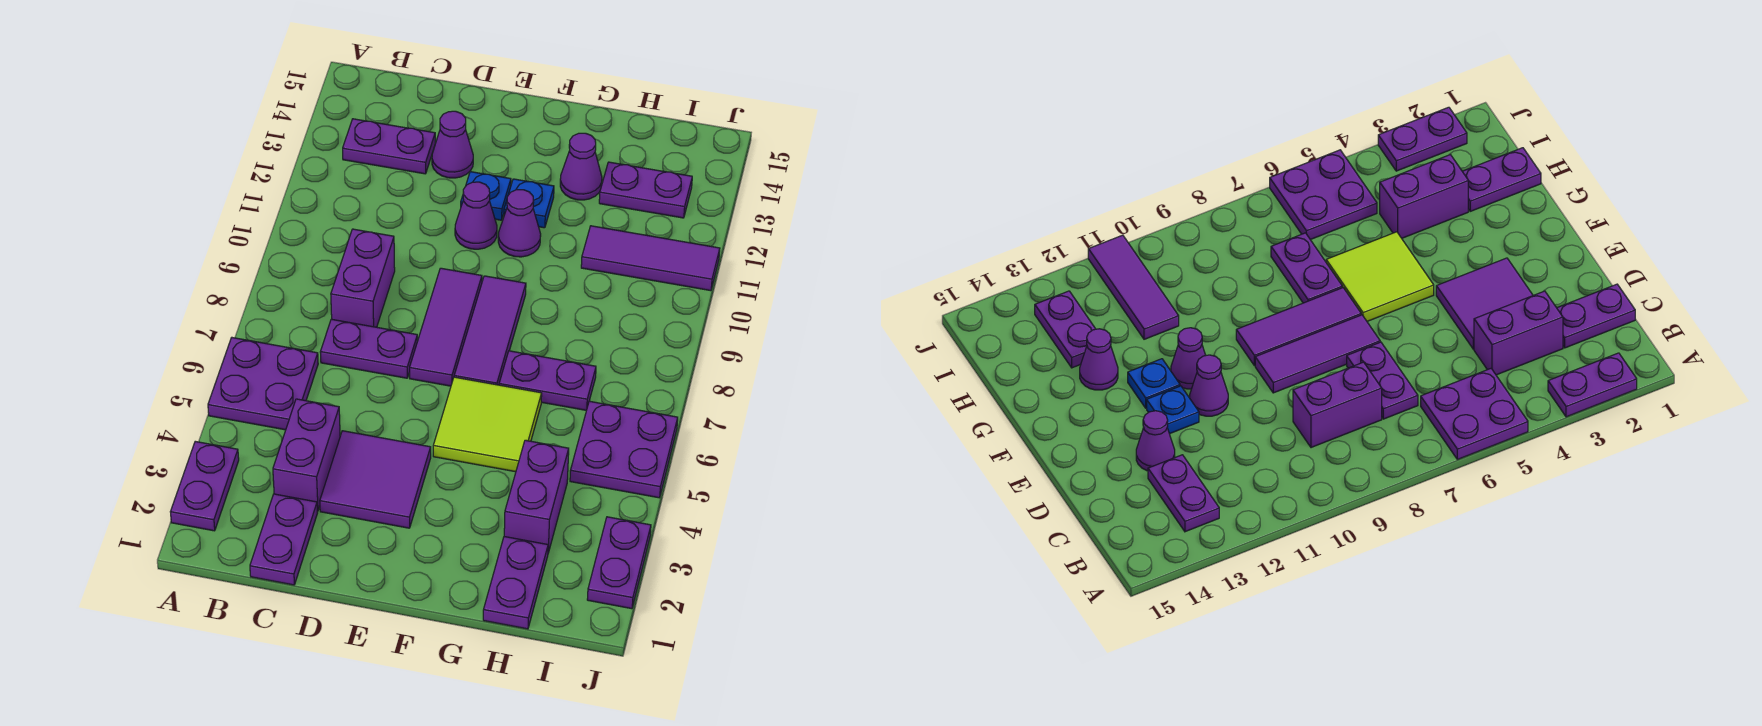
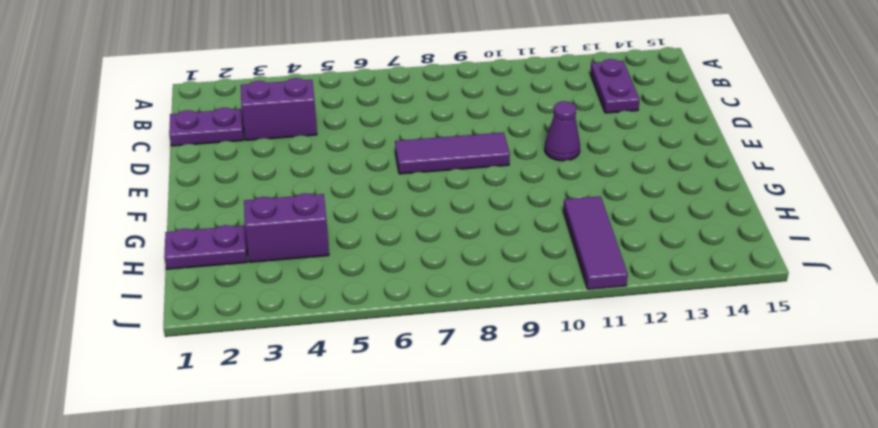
none -> purple plate A2:A3 level 1
none -> purple plate A5:B6 level 1
none -> purple plate C7:D7 level 1

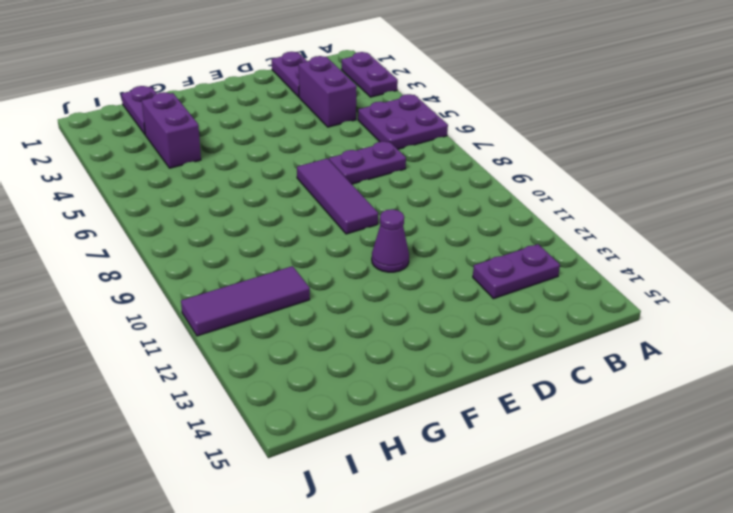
none -> purple brick C8:C9 level 1
none -> purple tile D3:E4 level 1
none -> purple cone D13 level 1

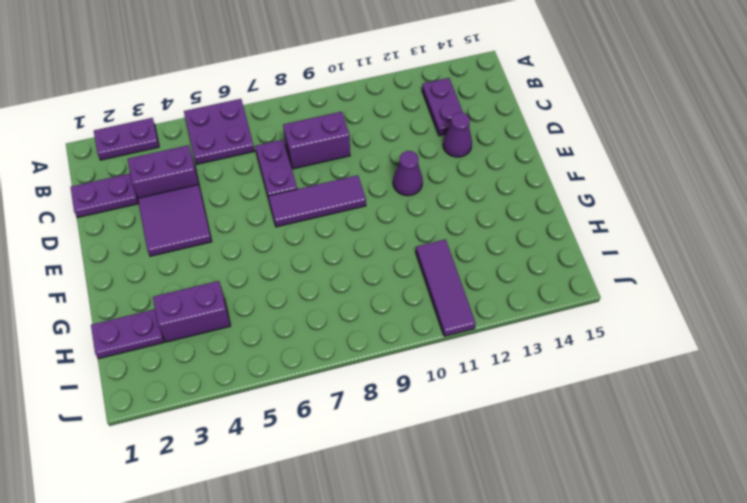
none -> blue plate E12 level 1
none -> lime tile F5:G6 level 1
none -> purple tile F7:F9 level 1

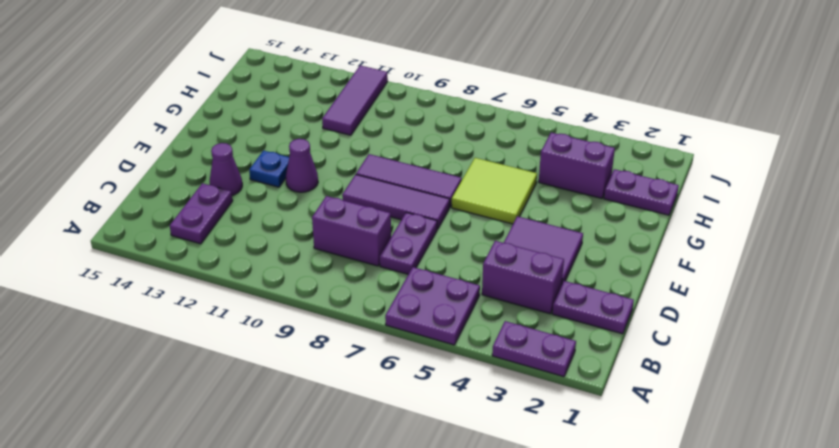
none -> purple cone F11 level 1
none -> blue plate F12 level 1
none -> purple plate G7:H7 level 1

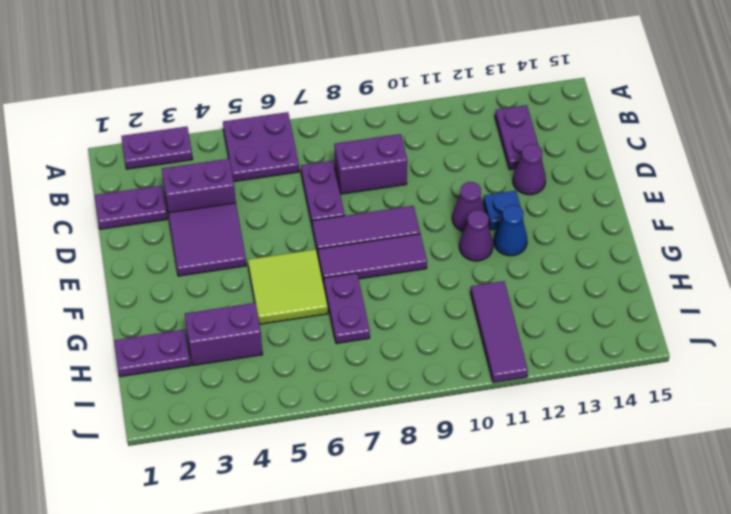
blue cone F12 level 1 -> blue plate F12 level 1
none -> purple cone G13 level 1
none -> purple plate H13:I13 level 1
none -> purple plate I5:J6 level 1

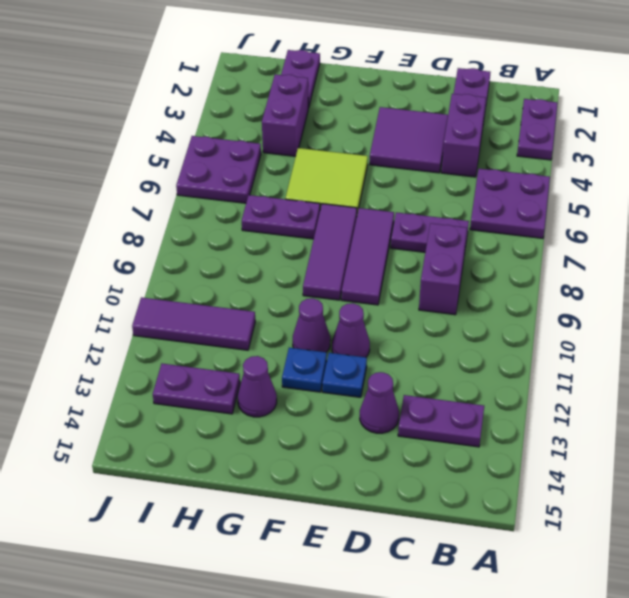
none -> purple plate J2:J3 level 1

